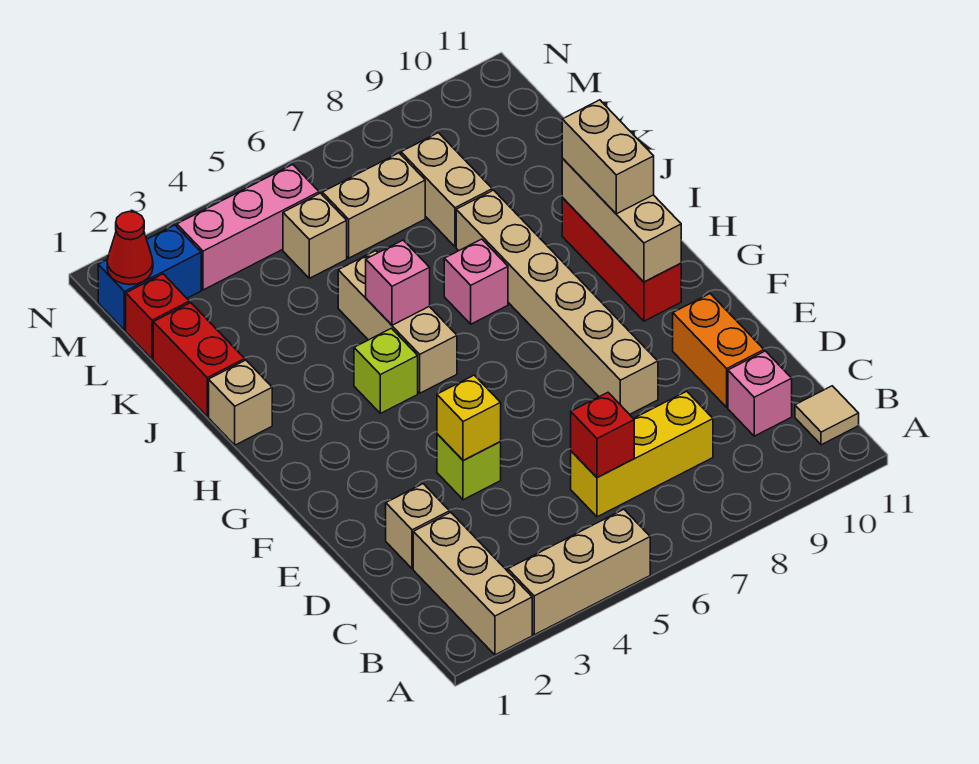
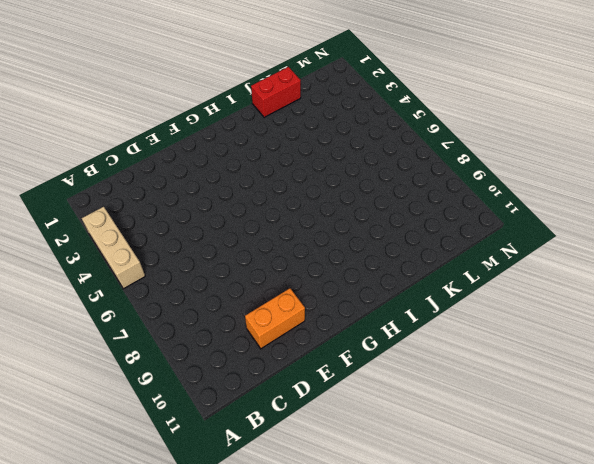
none -> tan brick A2:C2 level 1
none -> tan tile B11 level 1
none -> yellow brick C6:C8 level 1

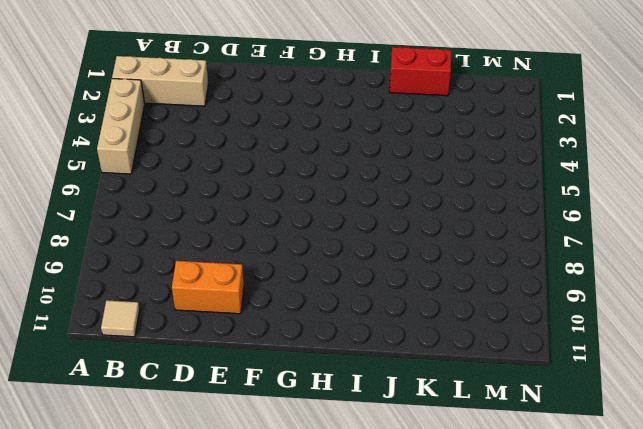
none -> yellow brick C6:C8 level 1
none -> pink brick C10 level 1
none -> tan brick D2 level 1

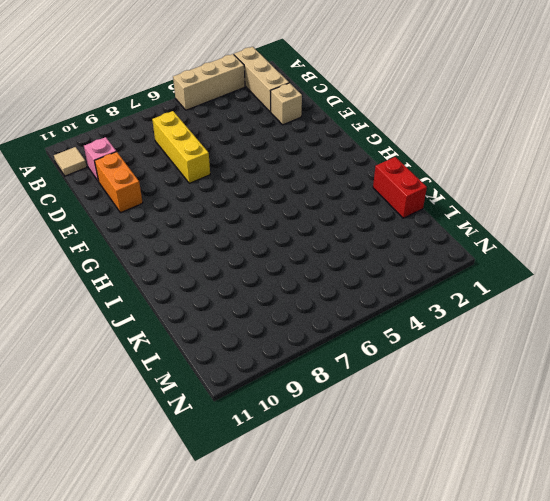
yellow brick C7:E7 level 1 -> yellow brick C6:C8 level 1
none -> lime brick E4 level 1
none -> tan brick E8:J8 level 1
none -> red brick G10:I10 level 1

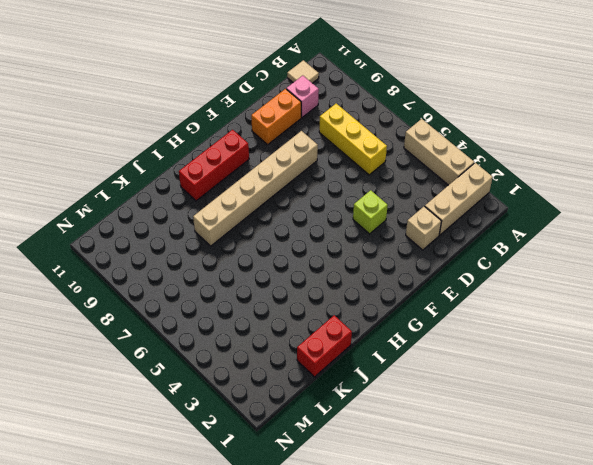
none -> lime brick H4 level 1
none -> tan brick H5:J5 level 1
none -> tan brick I1 level 1

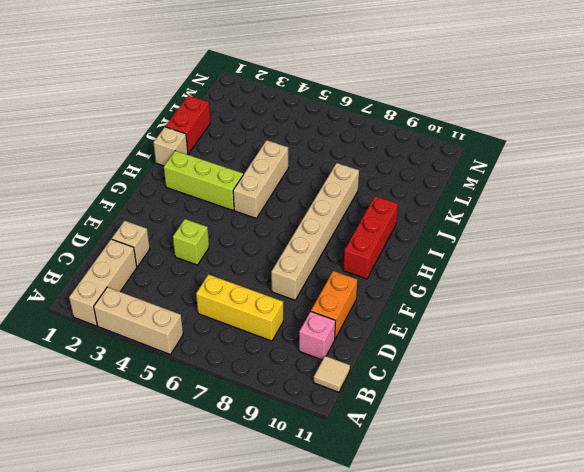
lime brick H2:H4 level 1 -> lime brick H4 level 1
none -> pink brick I7 level 1
none -> tan brick K8:L8 level 1
none -> red brick L1 level 1

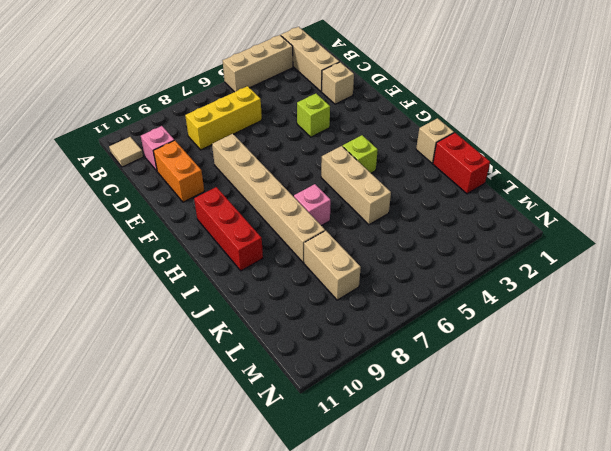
none -> red brick L1 level 1
none -> tan brick L5 level 1
none -> tan brick L6:L7 level 1

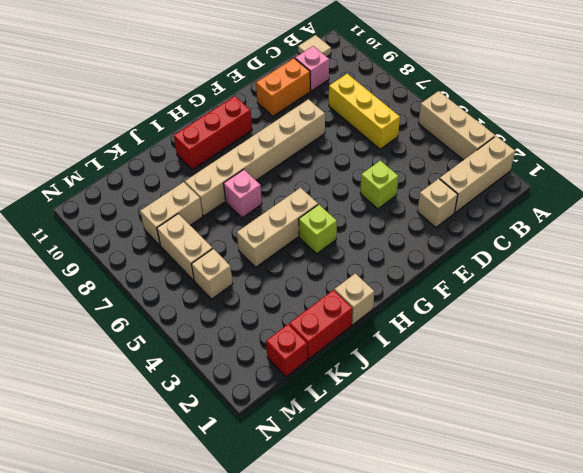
none -> blue brick M1:M2 level 1
none -> pink brick M3:M5 level 1
none -> red brick C6 level 2

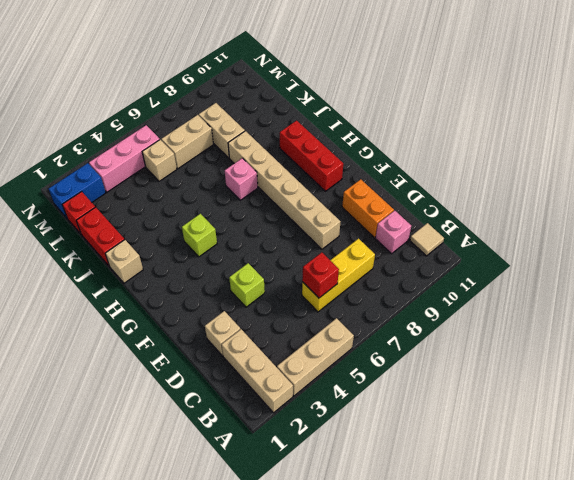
none -> tan brick H5:J5 level 1
none -> yellow brick E4 level 2
none -> tan brick G10:I10 level 2

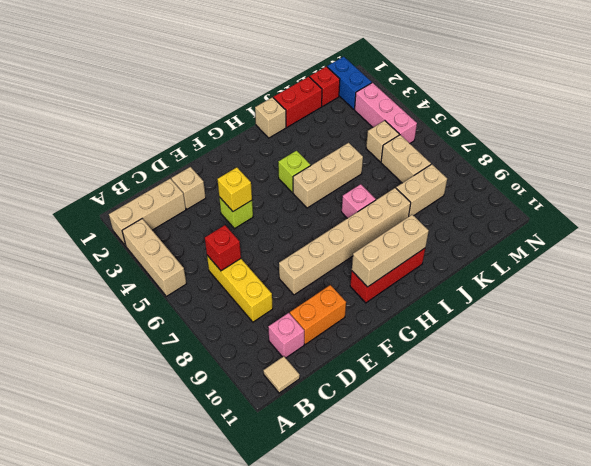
none -> pink brick I5 level 2
none -> red cone M1 level 2
none -> tan brick H10:I10 level 3

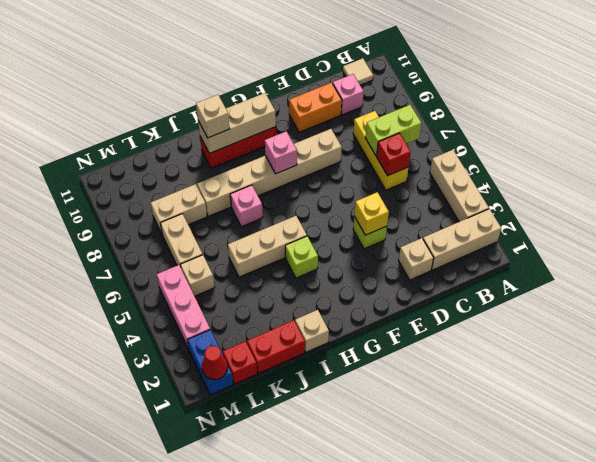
lime brick B7:C7 level 2 -> none
pink brick G8 level 2 -> pink brick I5 level 2
tan brick I10 level 3 -> tan brick H10:I10 level 3

